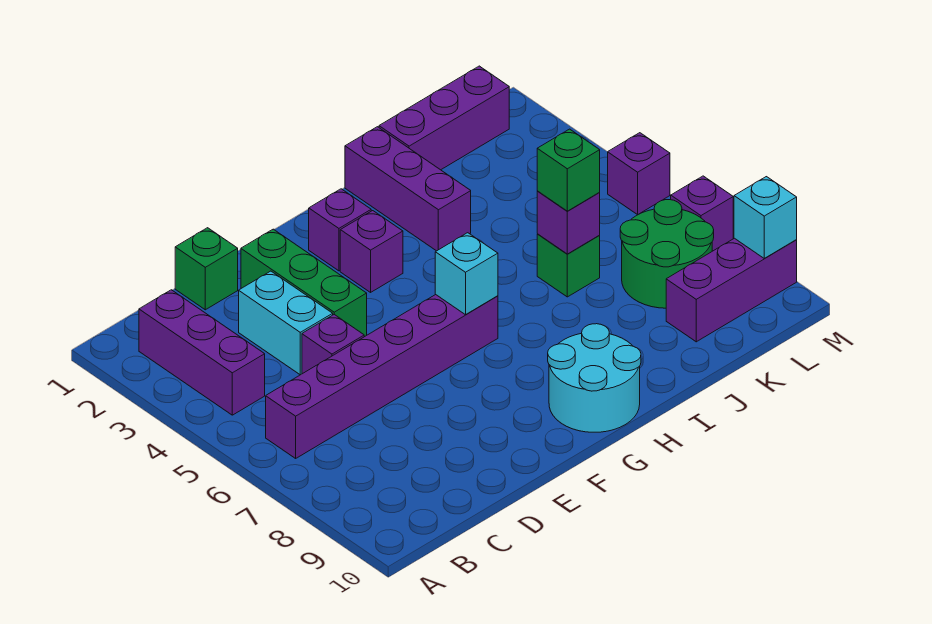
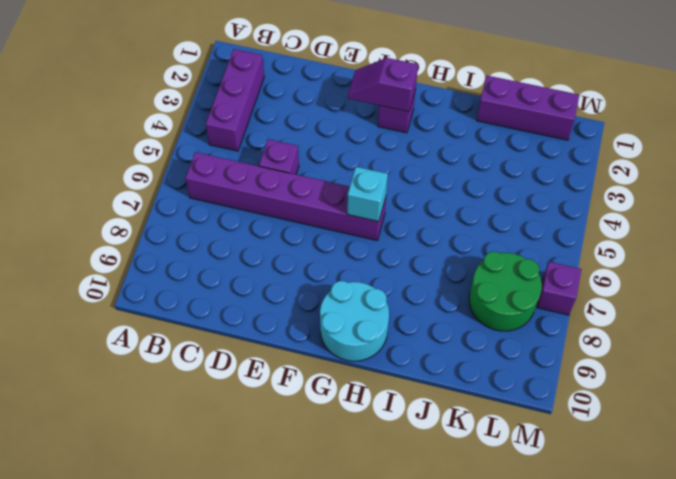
purple slope F2:G2 level 2 top G -> none
none -> green brick D1 level 1
none -> cyan brick D3:D4 level 1
none -> green brick E2:E4 level 1

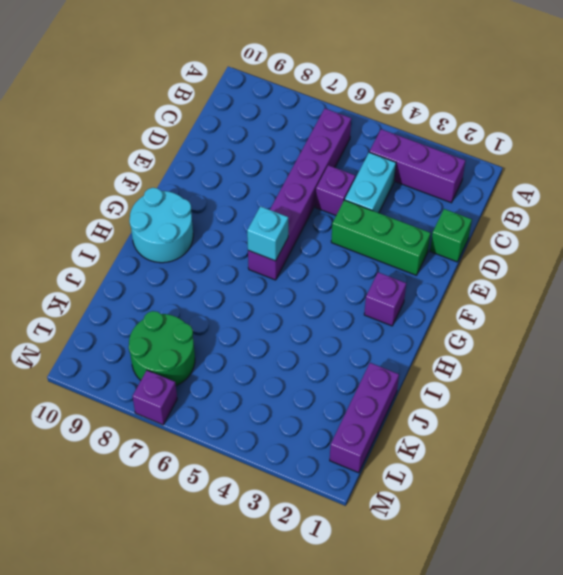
cyan brick C4:D4 level 1 -> cyan brick D3:D4 level 1
none -> purple brick G3 level 1
none -> purple brick I1:I3 level 1
none -> green brick J6 level 1

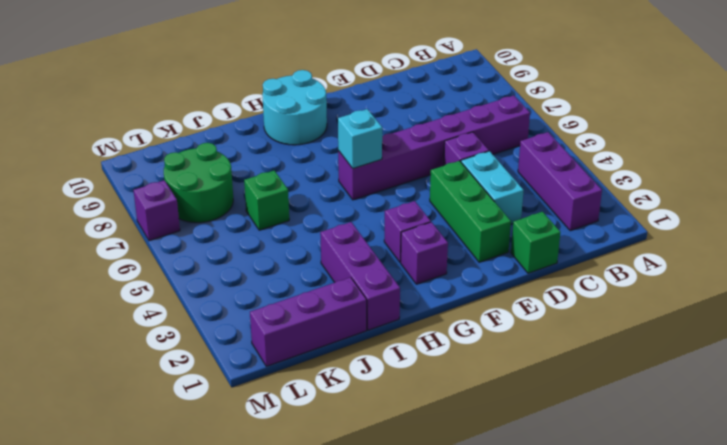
none -> purple brick K9:M9 level 1
none -> purple brick M5 level 1
none -> purple brick J6 level 2

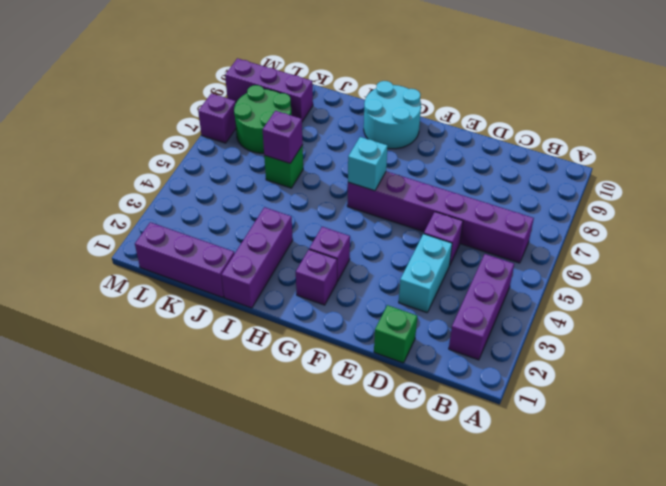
none -> green brick E2:E4 level 1
none -> purple brick M5 level 1
none -> cyan brick M9 level 2

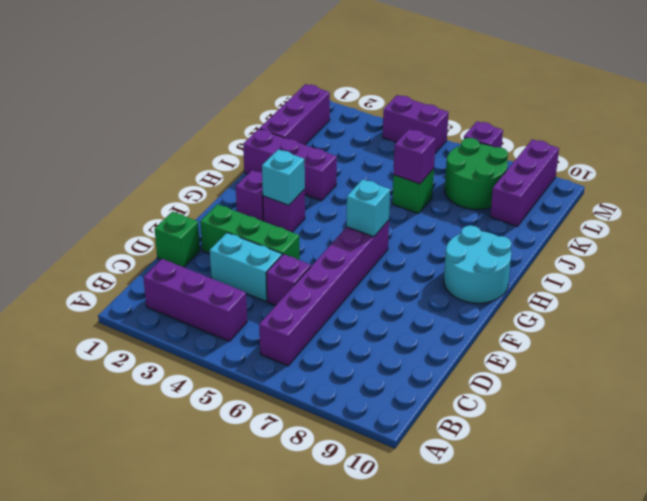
cyan brick G3 level 2 -> cyan brick M9 level 2
purple brick M4:M5 level 1 -> purple brick M5 level 1
none -> green brick J6 level 3

